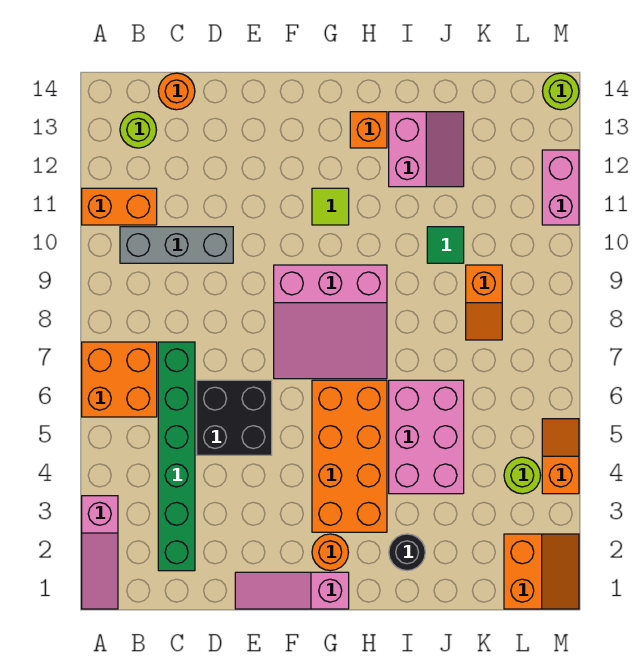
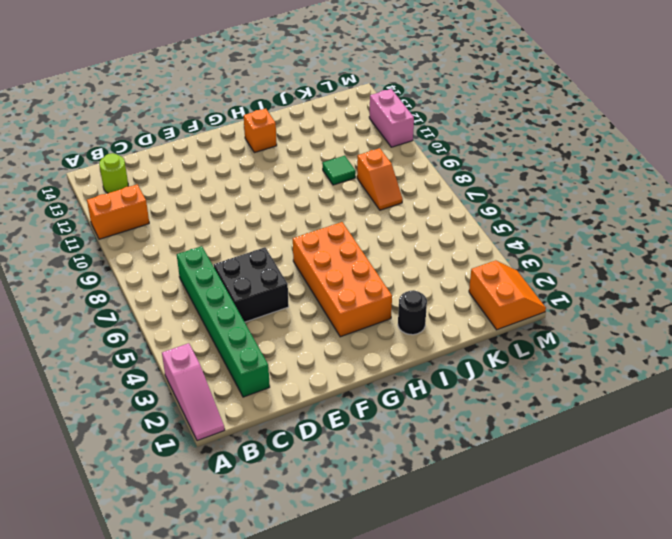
none -> orange brick A6:B7 level 1
none -> grey brick B10:D10 level 1
none -> orange round brick C14 level 1

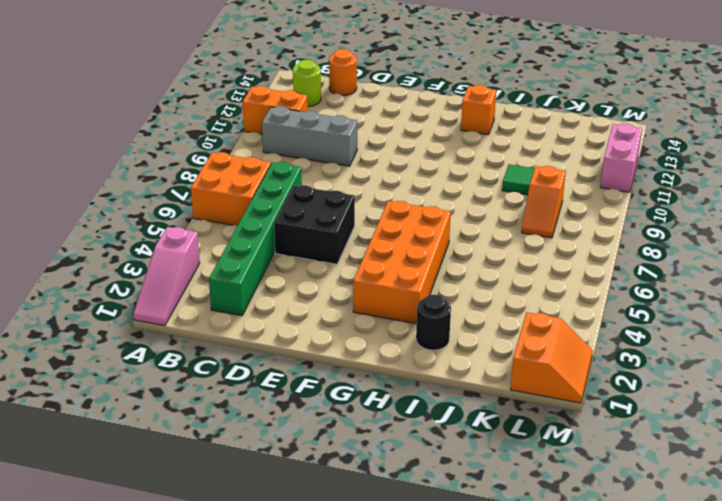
none -> pink slope E1:G1 level 1 top G
none -> pink slope F7:H9 level 1 top 9
none -> orange round brick G2 level 1

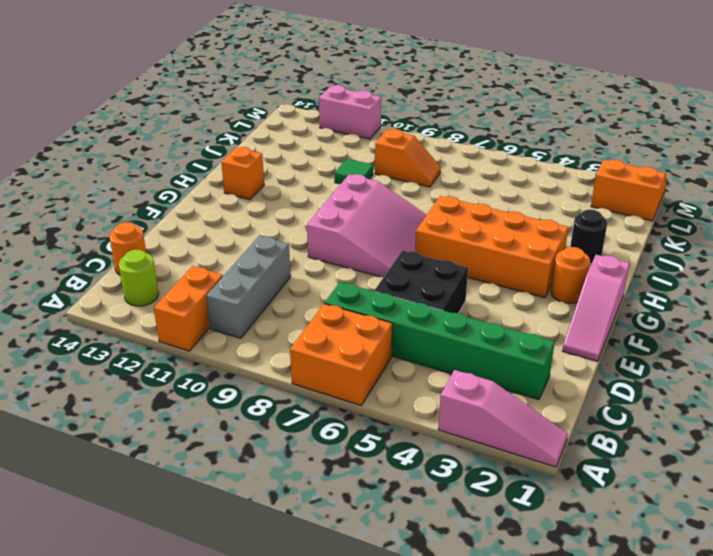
none -> lime tile G11 level 1
none -> pink brick I4:J6 level 1
none -> pink slope I12:J13 level 1 top I

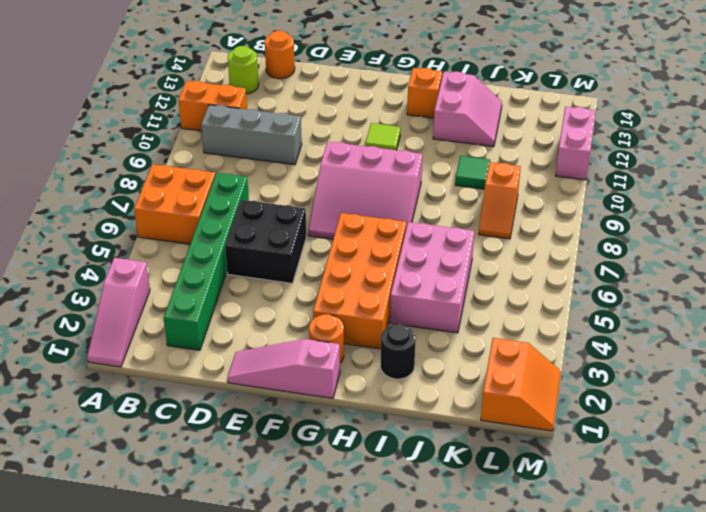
none -> lime round brick L4 level 1
none -> orange slope M4:M5 level 1 top 4
none -> lime round brick M14 level 1

